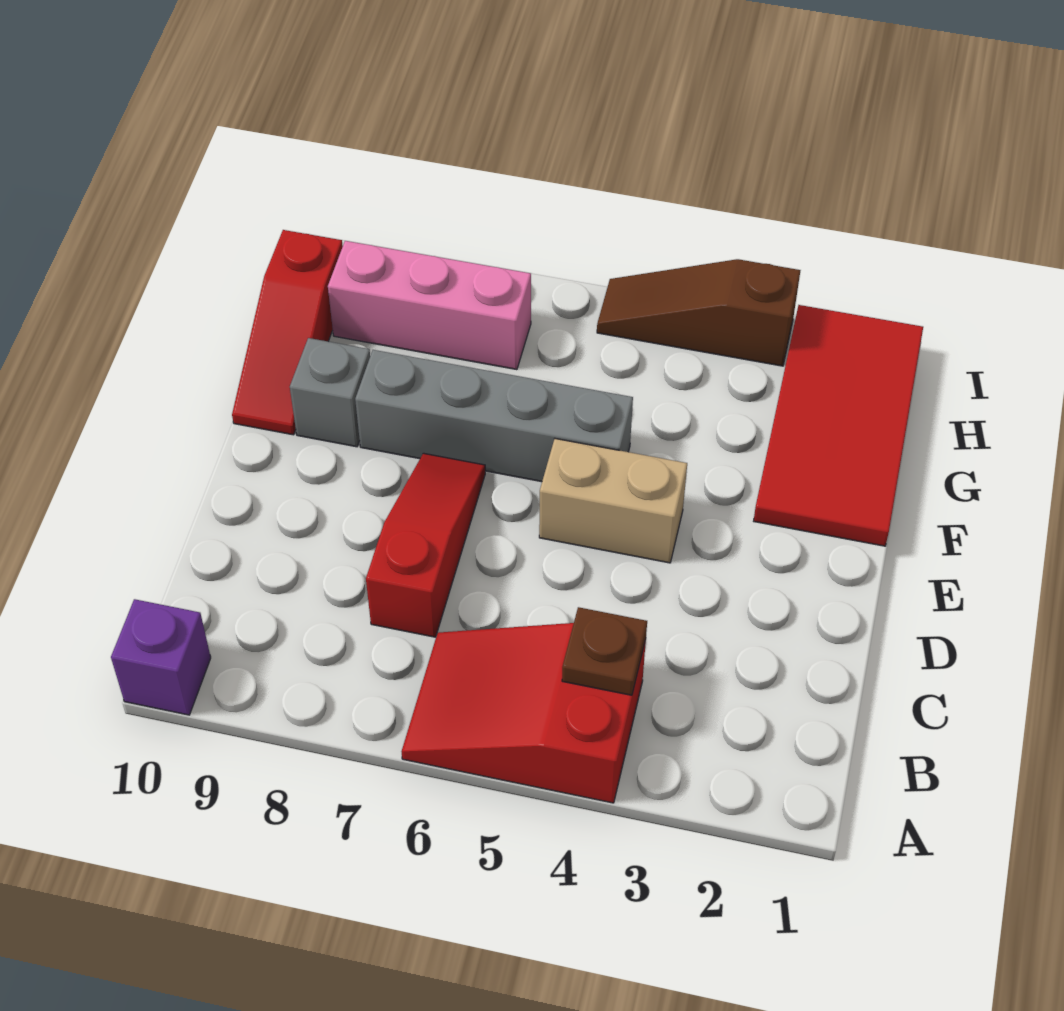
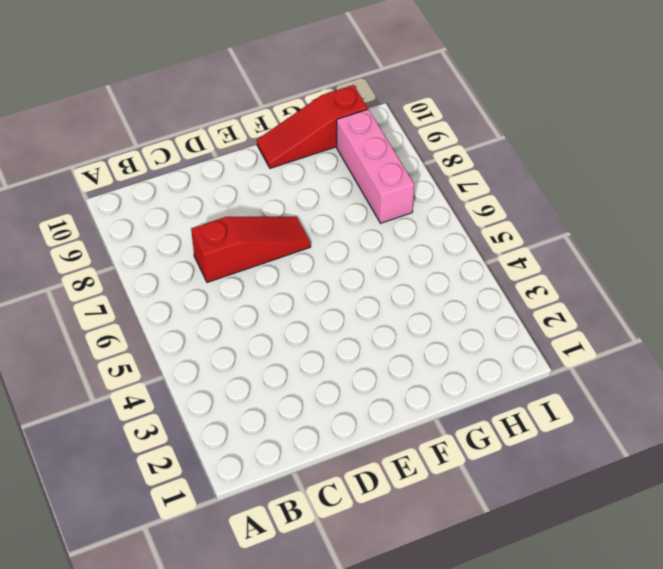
none -> red slope A4:B6 level 1 top 4
none -> purple brick A10 level 1

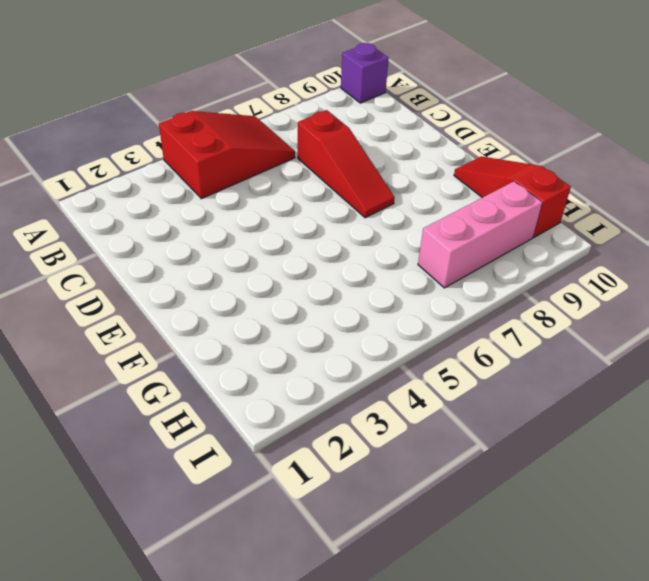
none -> tan brick E4:E5 level 1
none -> red tile F1:I2 level 1

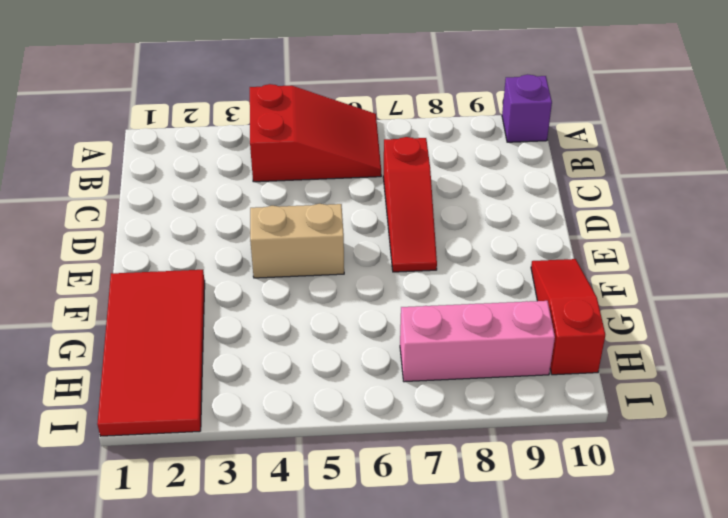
none -> grey brick F5:F8 level 1
none -> grey brick F9 level 1

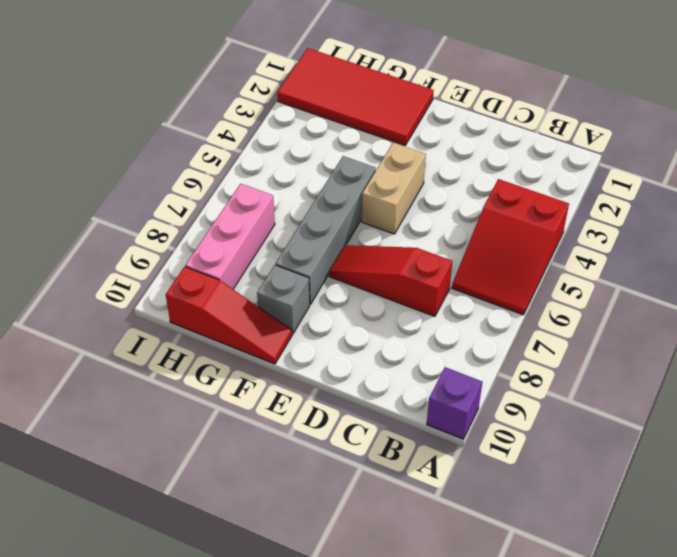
none -> brown slope I3:I5 level 1 top 3
none -> brown plate B4 level 2

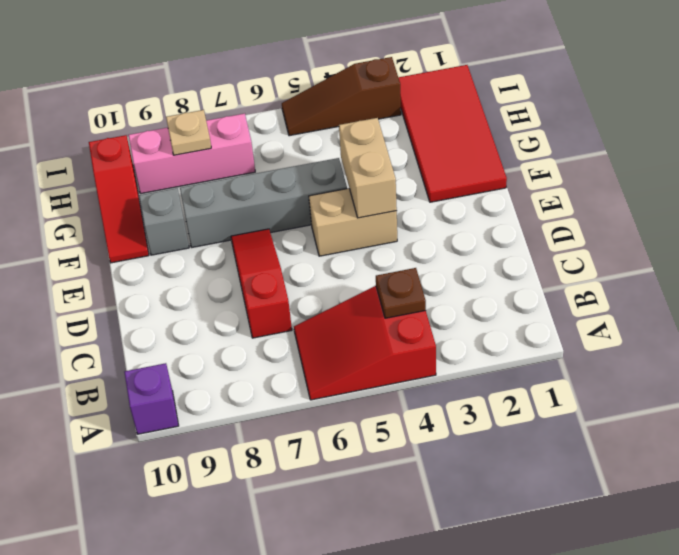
tan brick E4:F4 level 2 -> none
tan plate H8 level 2 -> none

